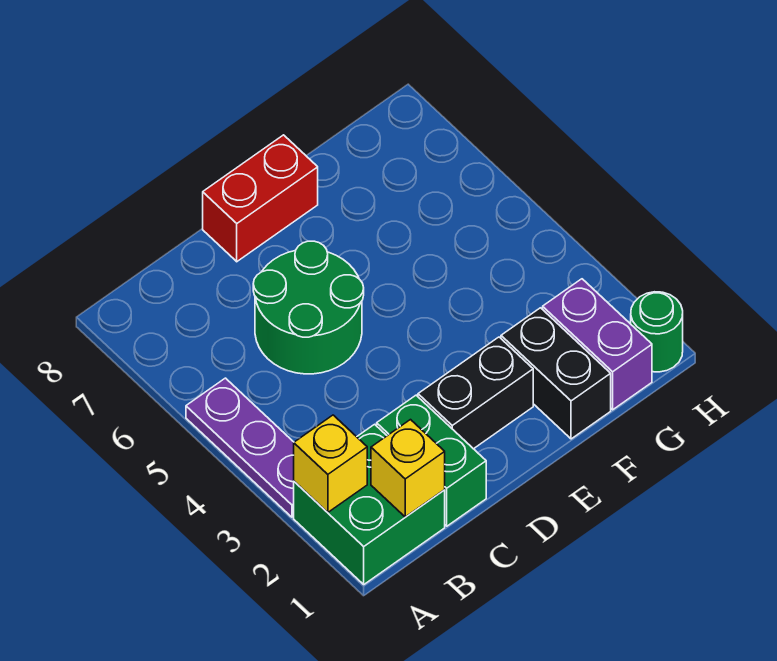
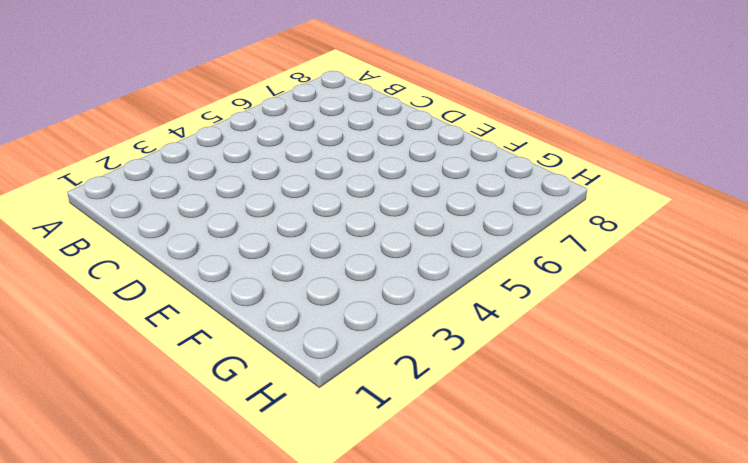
none -> green brick A1:B2 level 1
none -> purple plate A3:A5 level 1

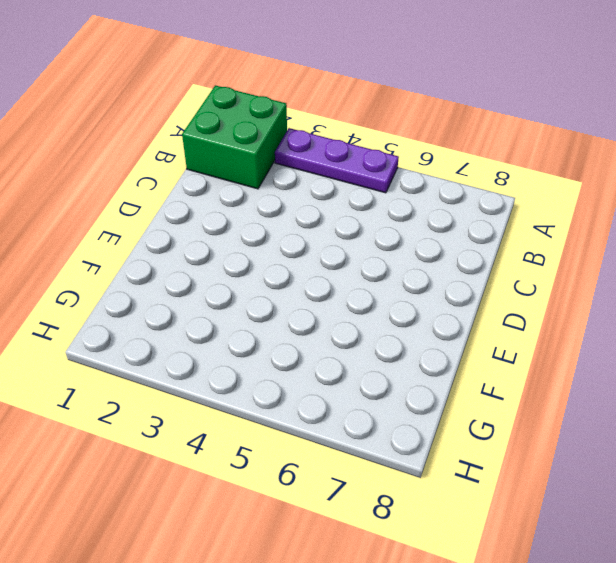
none -> green brick C1:C2 level 1
none -> green round brick C5:D6 level 1

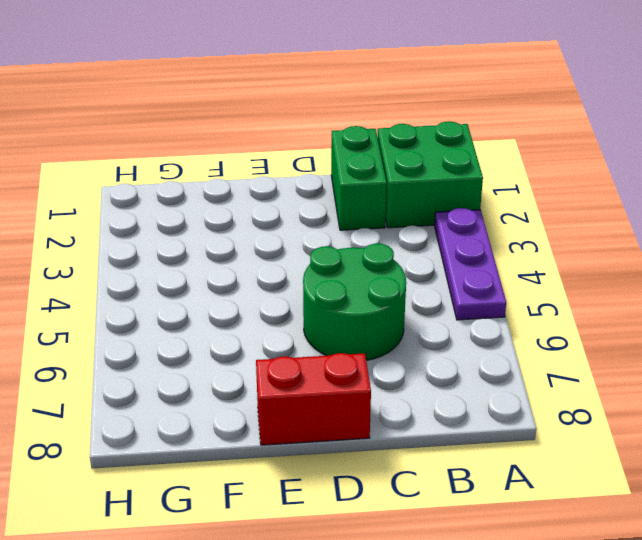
none -> black brick D2:E2 level 1
none -> black brick F1:F2 level 1

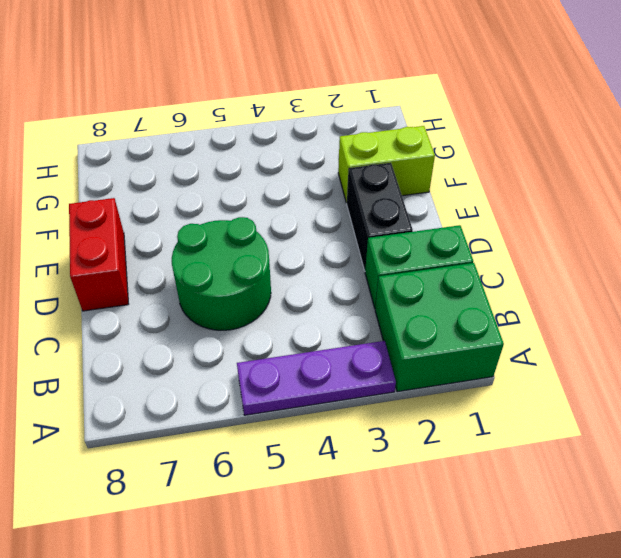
lime brick F1:F2 level 1 -> black brick F1:F2 level 1
none -> purple brick G1:G2 level 1
none -> green round brick H1 level 1

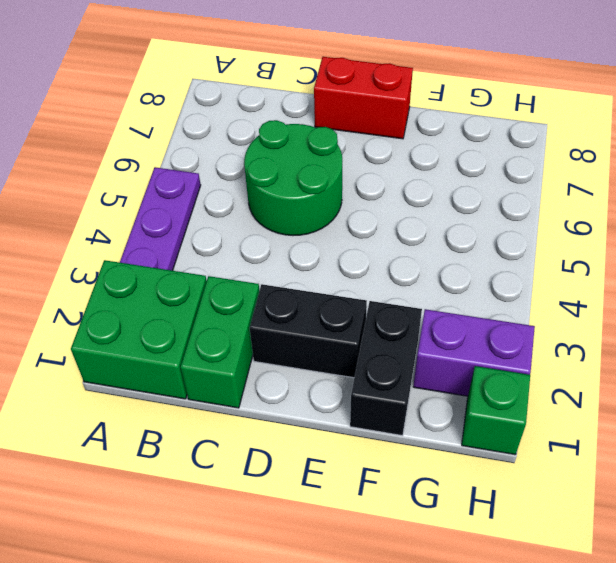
purple brick G2:H2 level 1 -> purple brick G1:G2 level 1
green brick H1 level 1 -> green round brick H1 level 1
none -> yellow brick A2 level 2
none -> yellow brick B1 level 2

